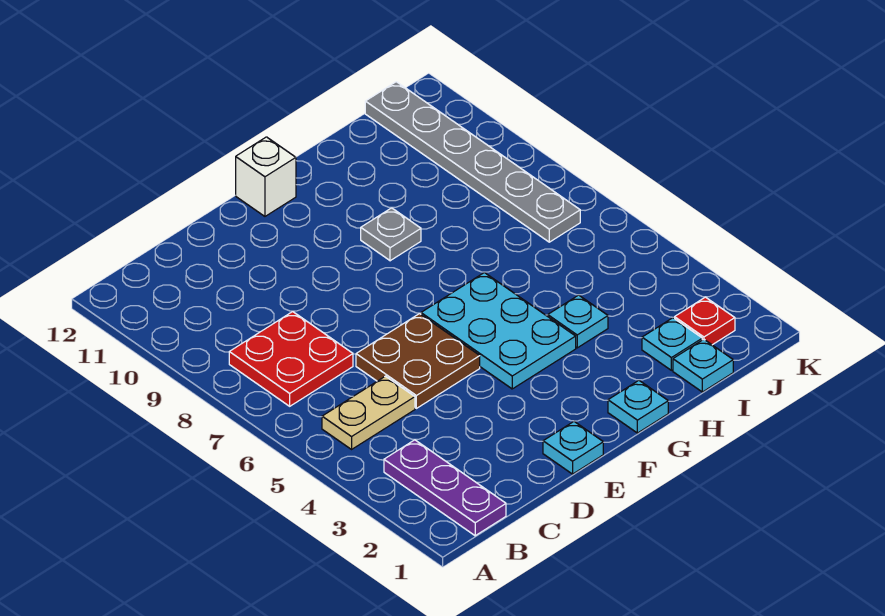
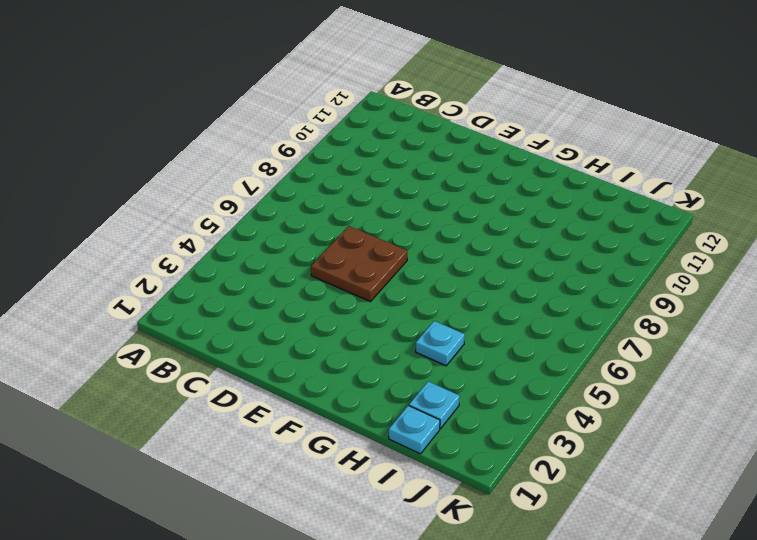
none -> purple plate B1:B3 level 1
none -> tan plate B5:C5 level 1
none -> red plate B7:C8 level 1

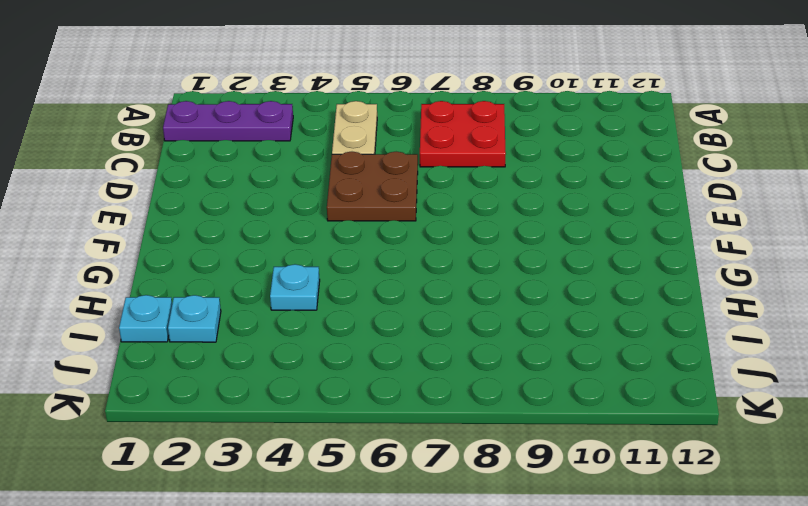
none -> cyan plate E1 level 1
none -> cyan plate F4:G6 level 1
none -> white brick F12 level 1

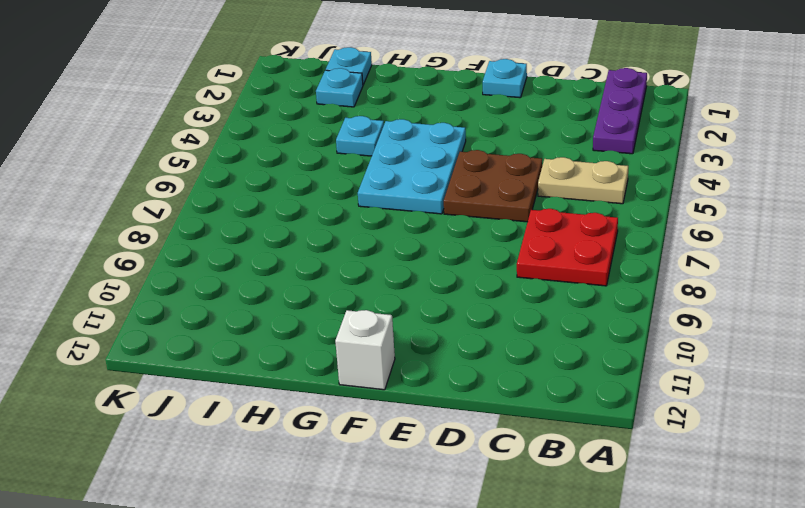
none -> cyan plate G1 level 1
none -> grey plate G9 level 1
none -> red plate J2 level 1

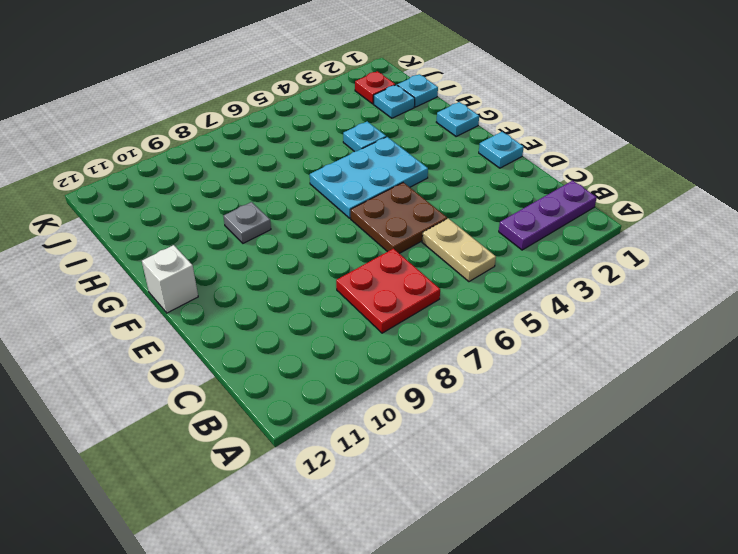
none -> grey plate J7:J12 level 1

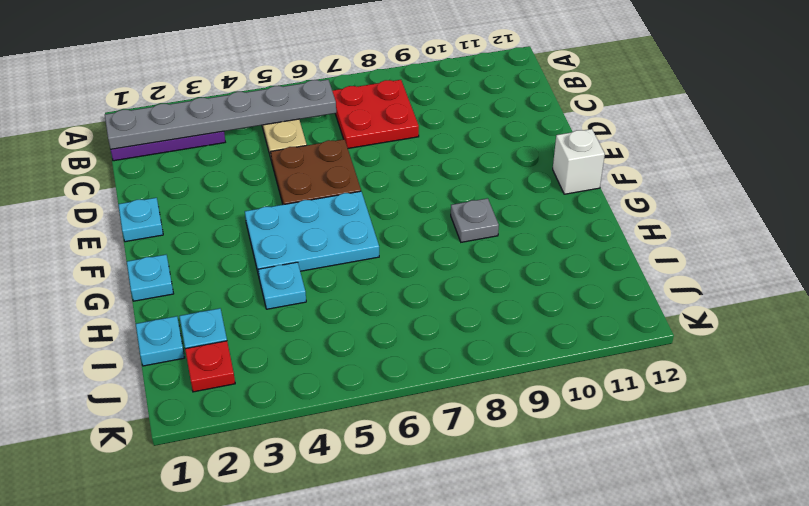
grey plate B1:B6 level 2 -> grey plate J7:J12 level 1

